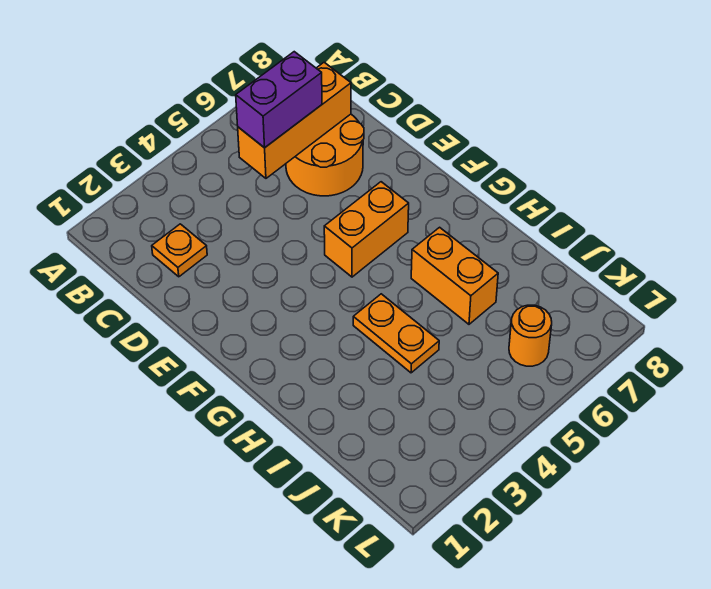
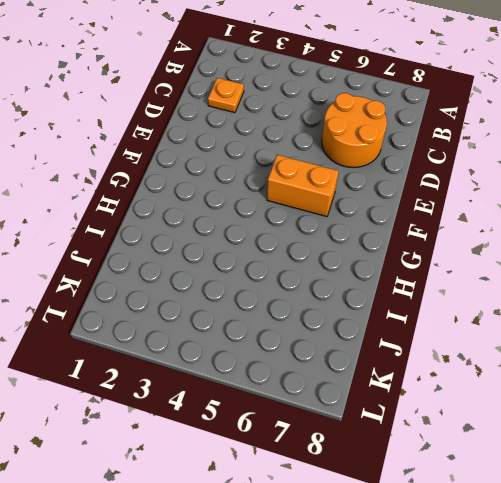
none -> orange plate H4:I4 level 1
none -> orange brick H6:I6 level 1

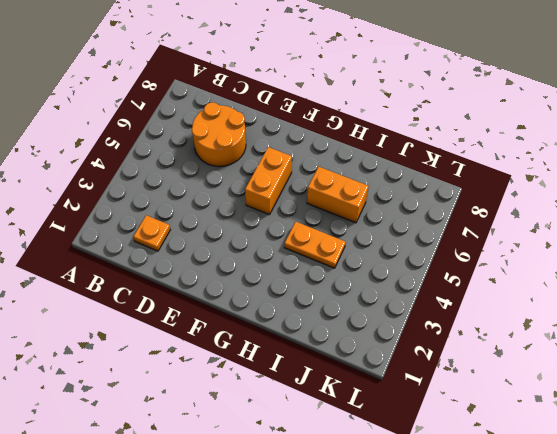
none -> orange round brick K6 level 1
none -> orange brick C5:C7 level 2

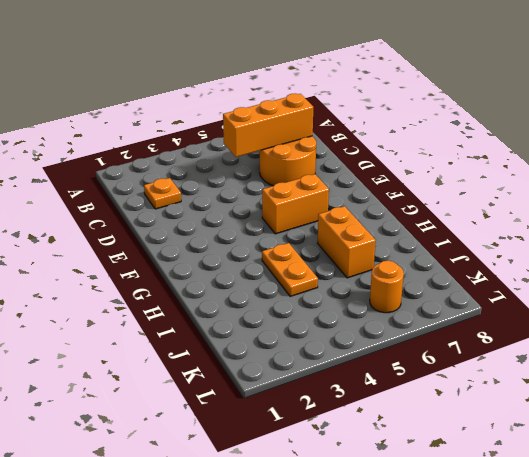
none -> purple brick C5:C6 level 3

